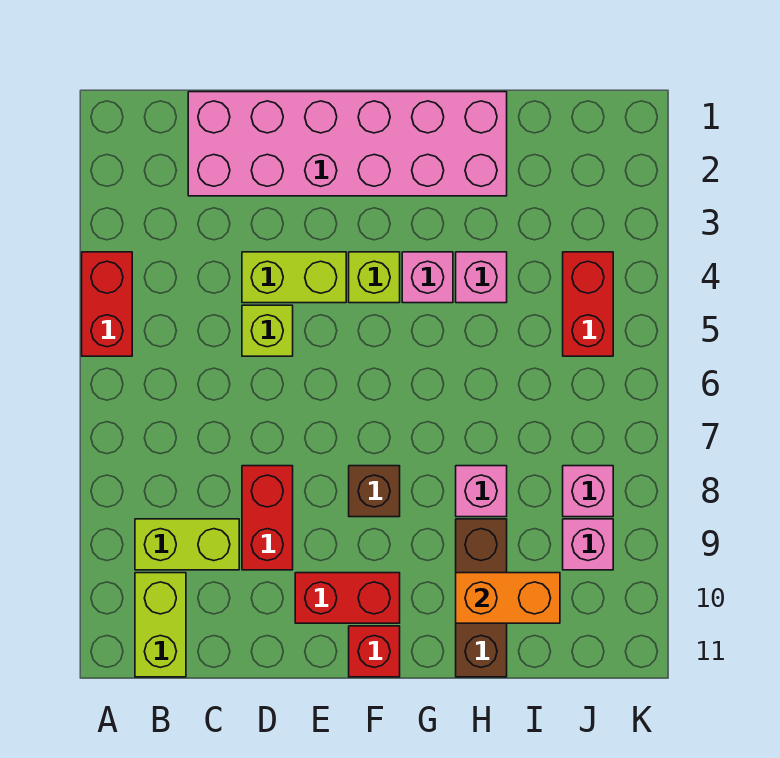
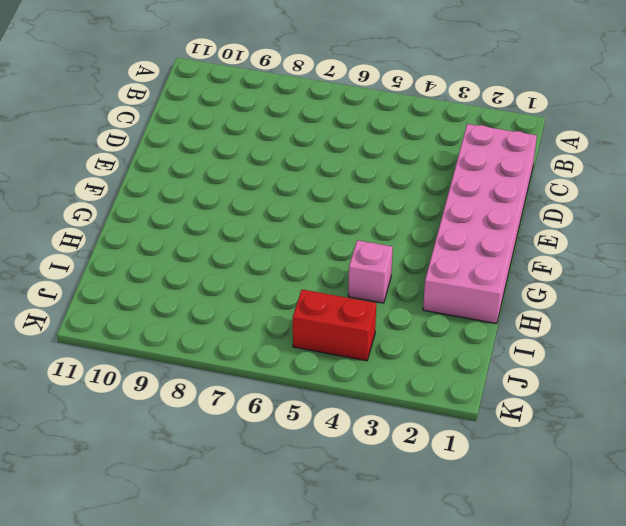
none -> red brick A4:A5 level 1
none -> lime brick B9:C9 level 1
none -> lime brick B10:B11 level 1

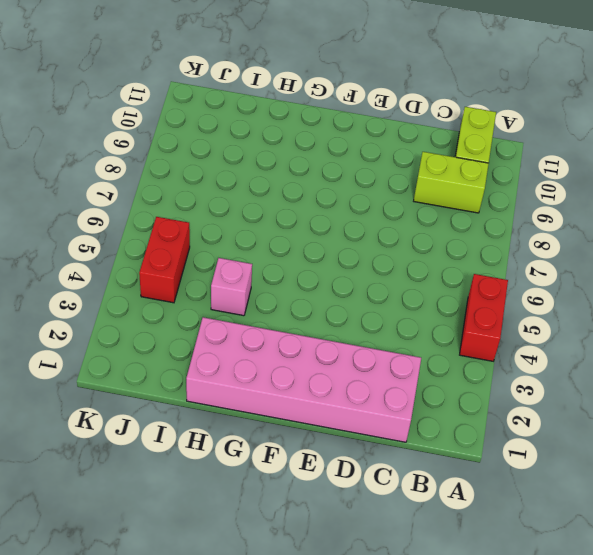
none -> lime brick D4:E4 level 1
none -> lime brick D5 level 1
none -> red brick D8:D9 level 1

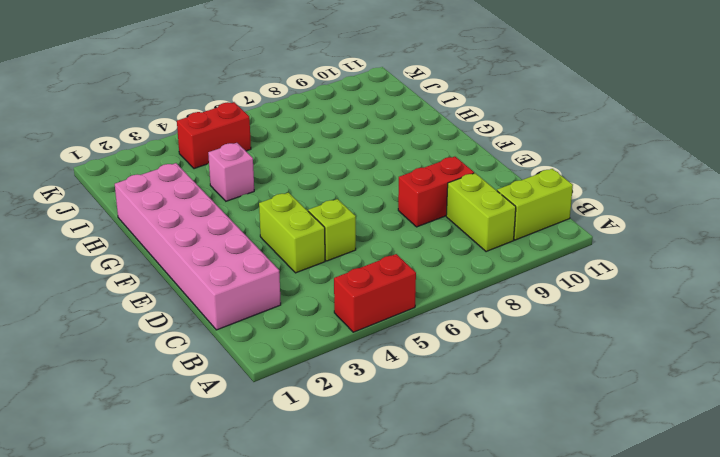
none -> red brick E10:F10 level 1
none -> lime brick F4 level 1
none -> brown brick F8 level 1

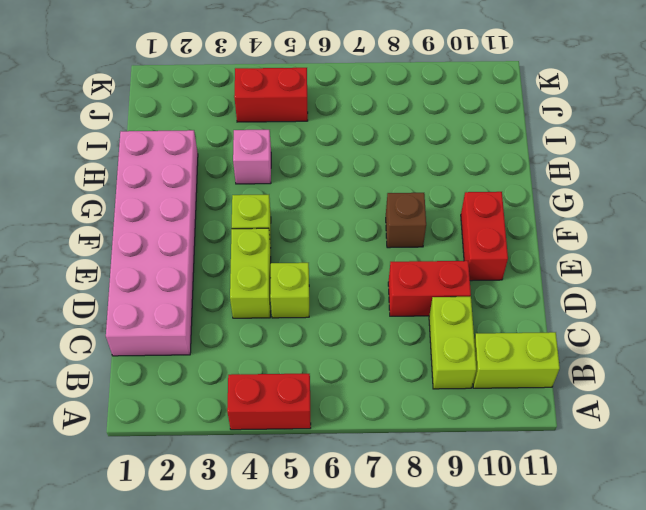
none -> red brick F11 level 1
none -> pink brick G4 level 1
none -> pink brick H8 level 1

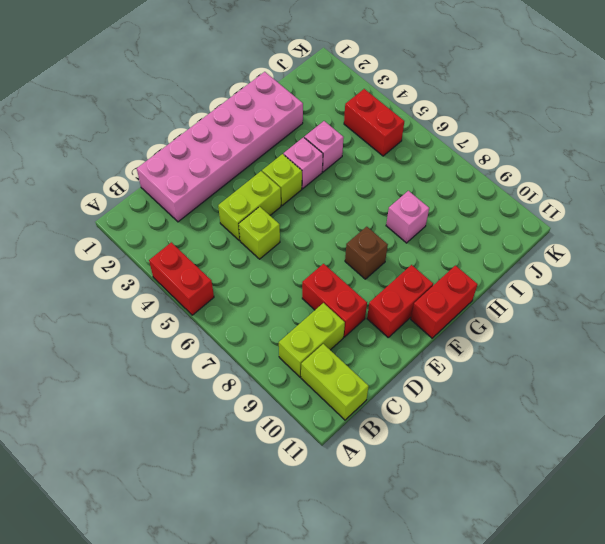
red brick F11:G11 level 1 -> red brick F11 level 1
none -> brown brick H9:H11 level 1
none -> pink brick J8 level 1
none -> pink brick J9 level 1

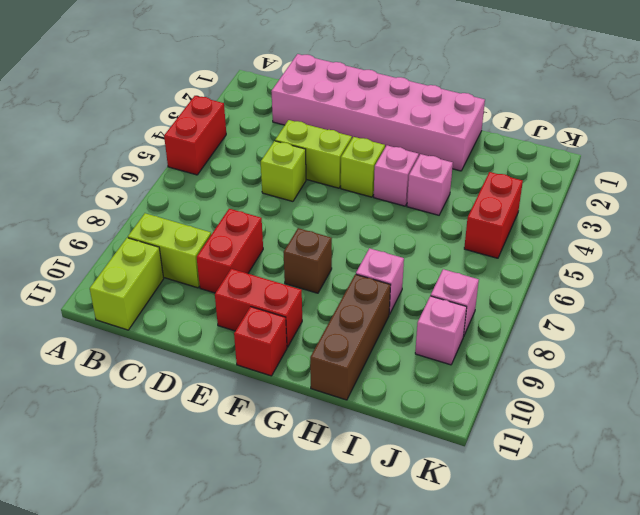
none -> orange brick H10:I10 level 2

